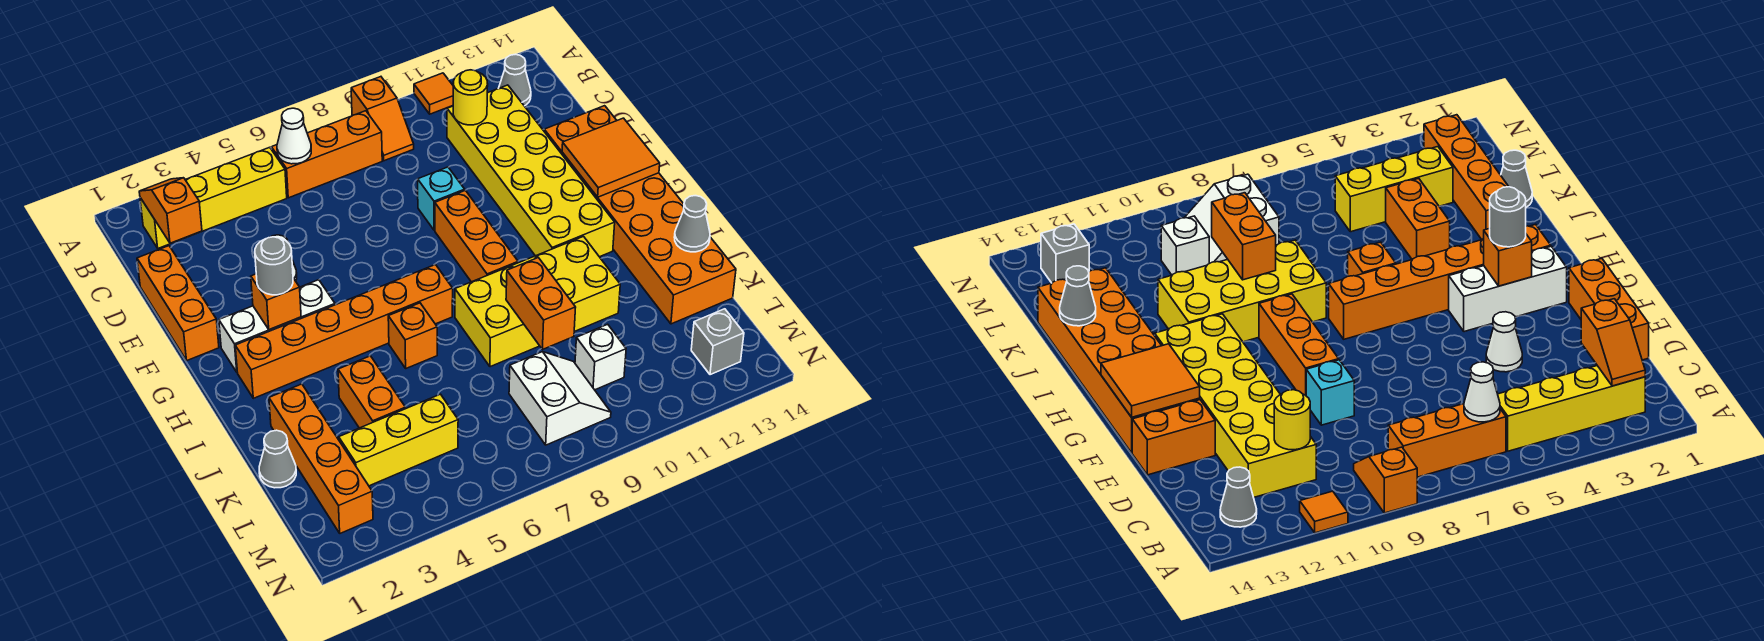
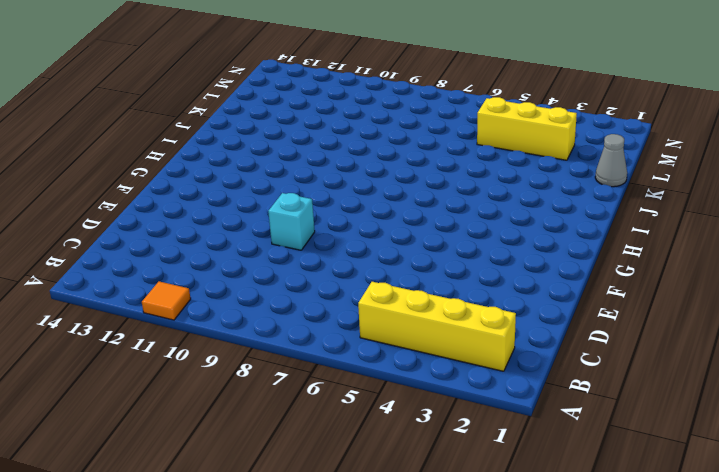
none -> orange slope A9:B9 level 1 top A
none -> orange brick B6:B8 level 1
none -> grey cone B13 level 1
none -> yellow brick C11:H12 level 1

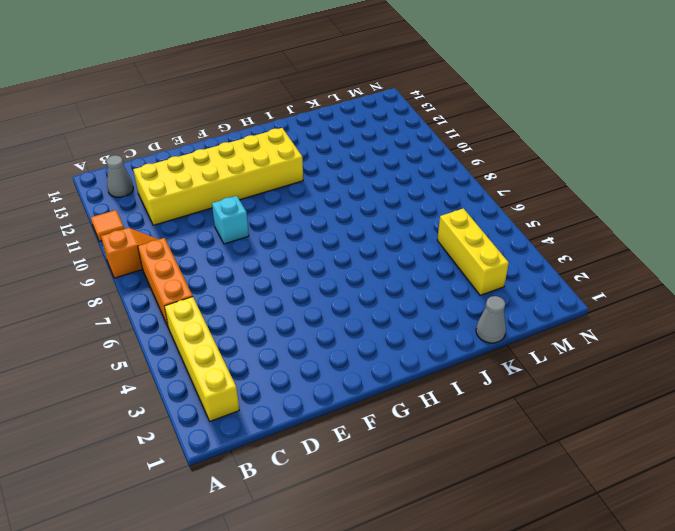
none -> orange brick D1:F1 level 1
none -> white cone E4 level 1
none -> orange brick E13:E14 level 1
none -> orange brick F9:H9 level 1

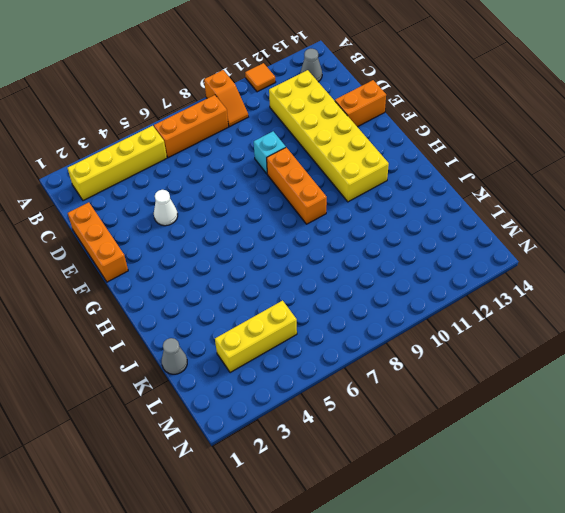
none -> orange brick F13:K14 level 1
none -> white brick G2:G4 level 1
none -> orange brick H2:H7 level 1
none -> orange brick I6 level 1

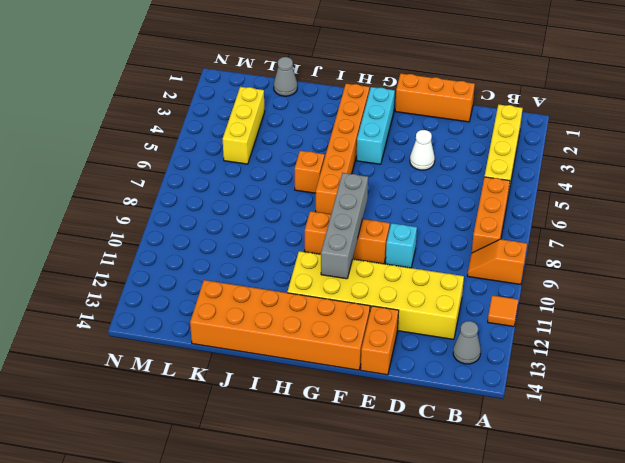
cyan brick G2:G4 level 1 -> white brick G2:G4 level 1
grey brick G8:G11 level 2 -> none
none -> yellow brick I8:J11 level 1
none -> orange brick J2:M2 level 1
none -> orange brick J4:K4 level 1
none -> white slope L8:M9 level 1 top 8

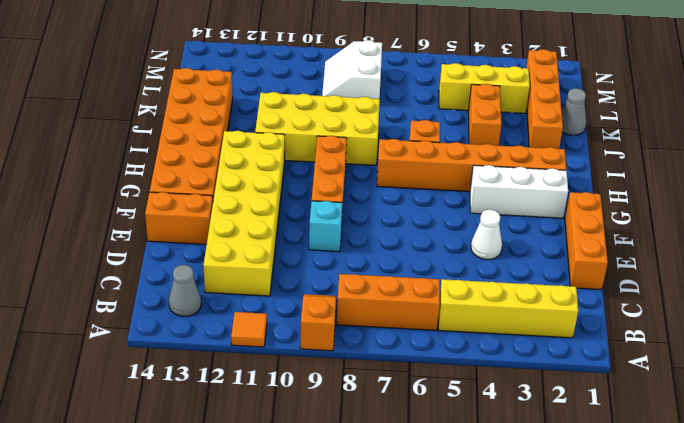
none -> white brick L10 level 1
none -> grey brick M13 level 1
none -> orange slope B2:C2 level 2 top C
none -> white cone B6 level 2

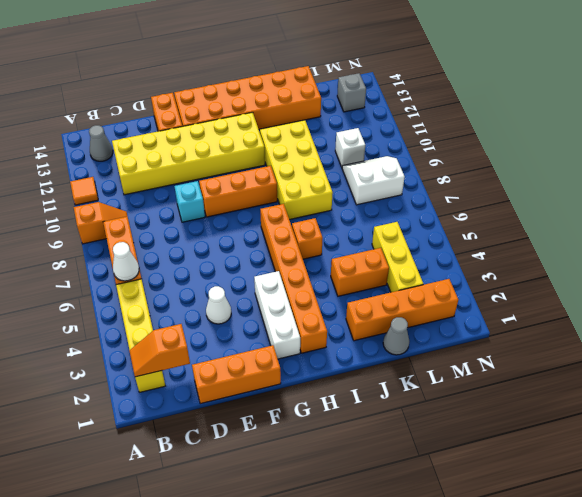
none -> yellow round brick C11 level 2
none -> orange tile F13:G14 level 2
none -> orange brick G3 level 2
none -> orange brick J9:K9 level 2

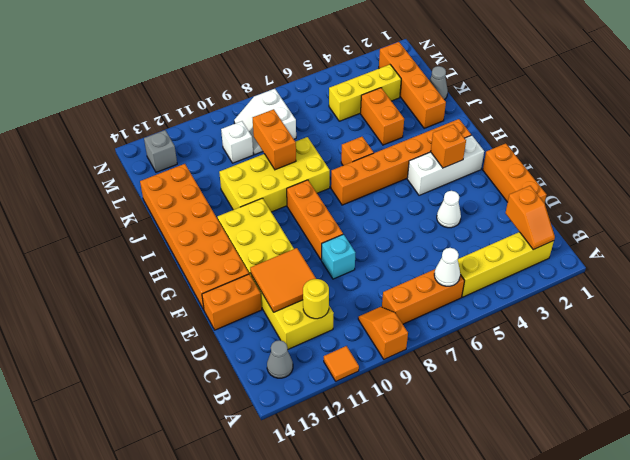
orange tile D11:E12 level 2 -> orange tile F13:G14 level 2
none -> grey cone J14 level 2
none -> grey round brick G3 level 3

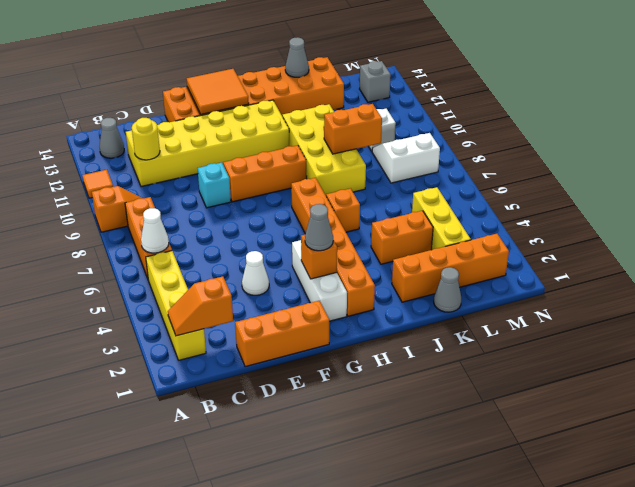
grey cone G3 level 3 -> grey round brick G3 level 3

